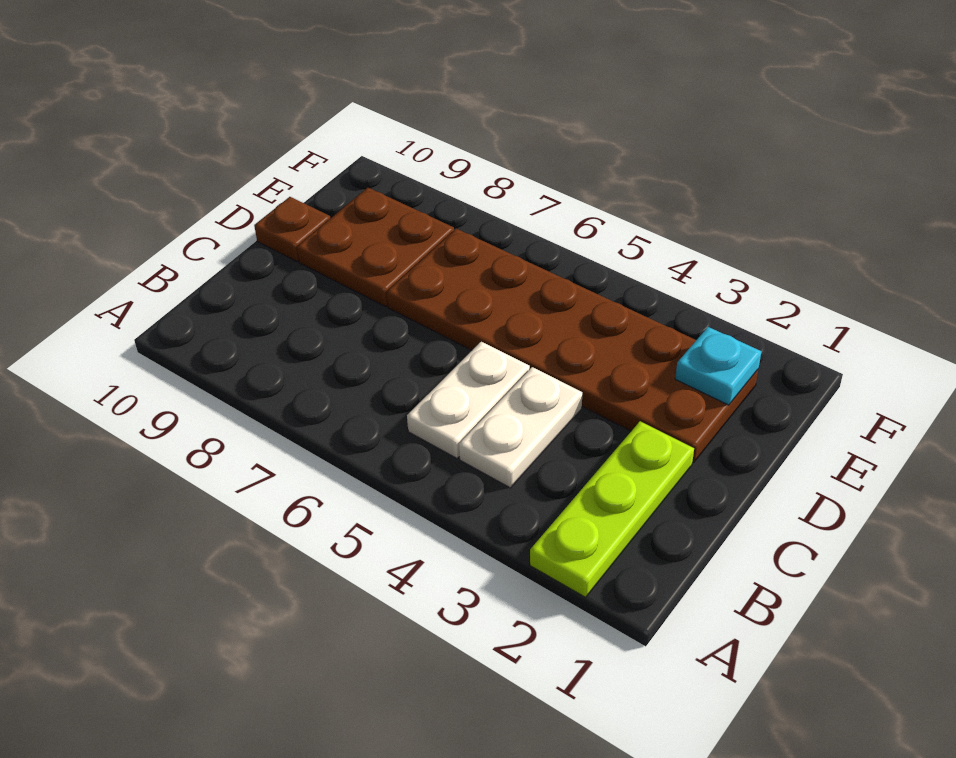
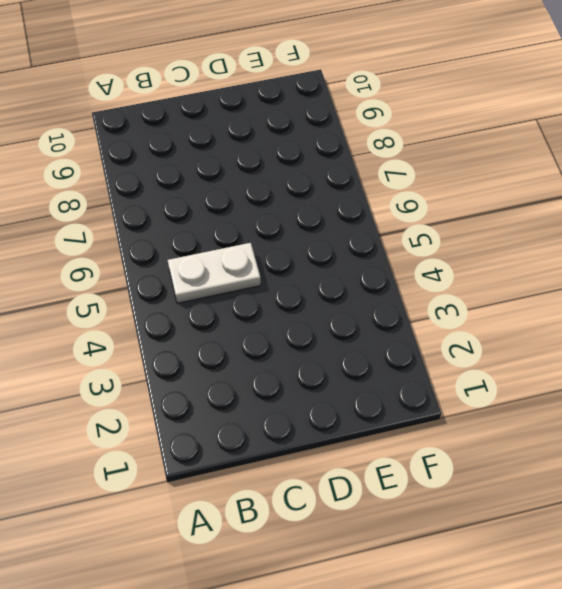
none -> lime plate A2:C2 level 1
none -> white plate B4:C4 level 1

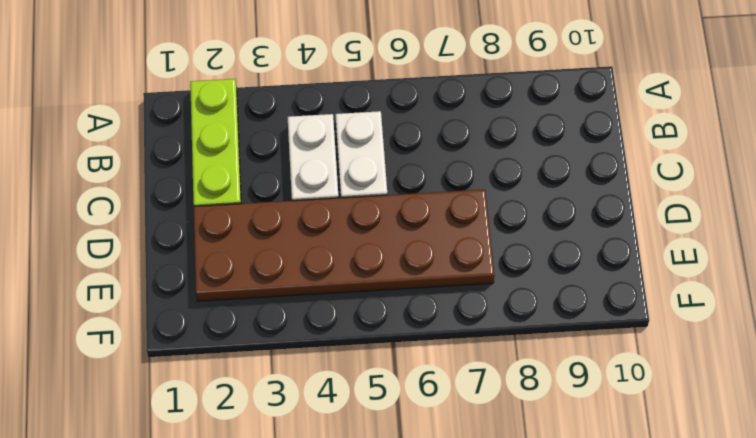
none -> brown plate D8:E9 level 1
none -> brown plate D10 level 1

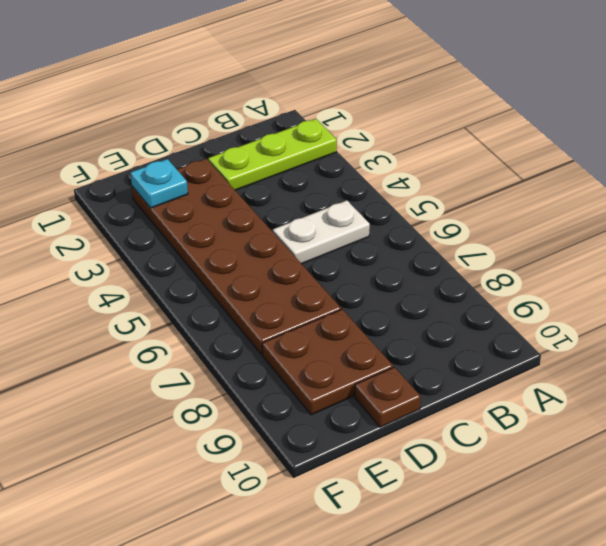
none -> white plate B4:C4 level 1

